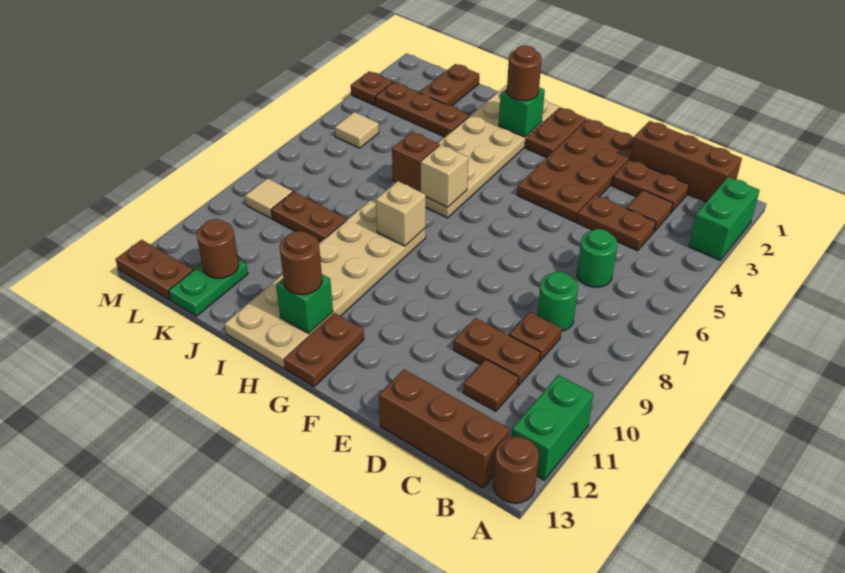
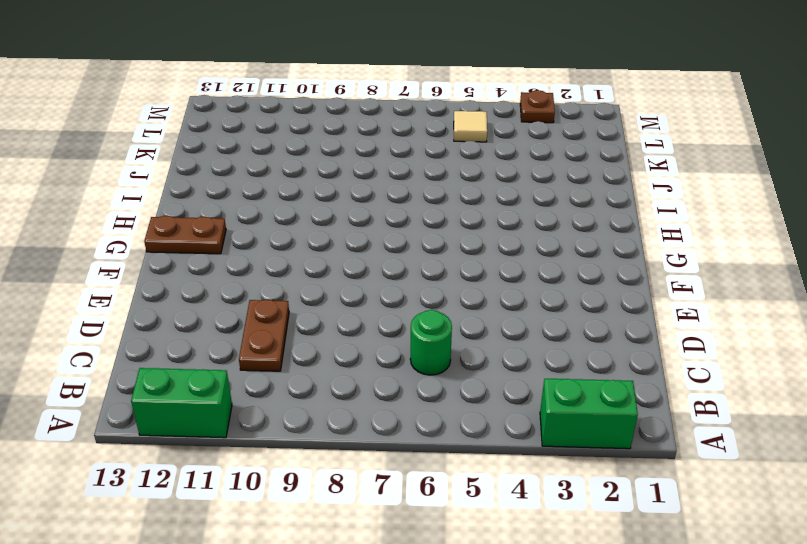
none -> brown round brick A13 level 1
none -> brown brick B1:D1 level 1
none -> brown brick B13:D13 level 1
none -> brown plate C2:D2 level 1

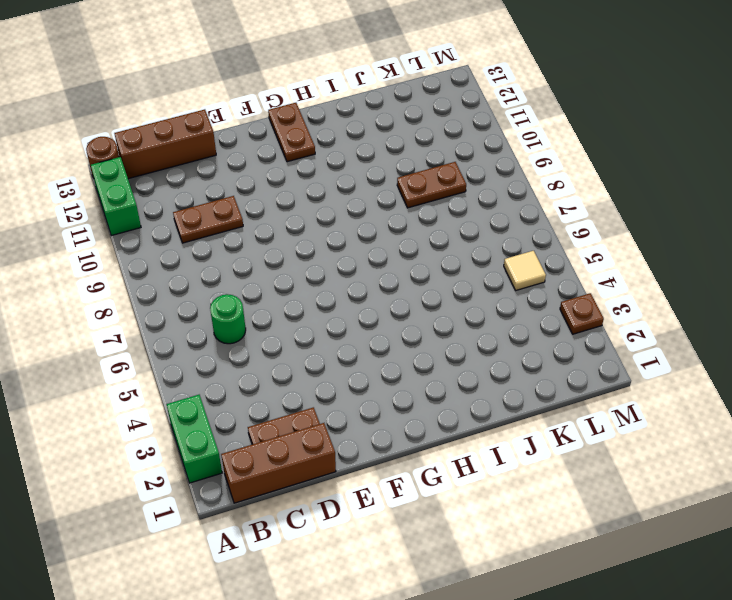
none -> brown tile C3 level 1
none -> brown plate C4:D4 level 1
none -> green round brick C8 level 1
none -> brown plate C9 level 1

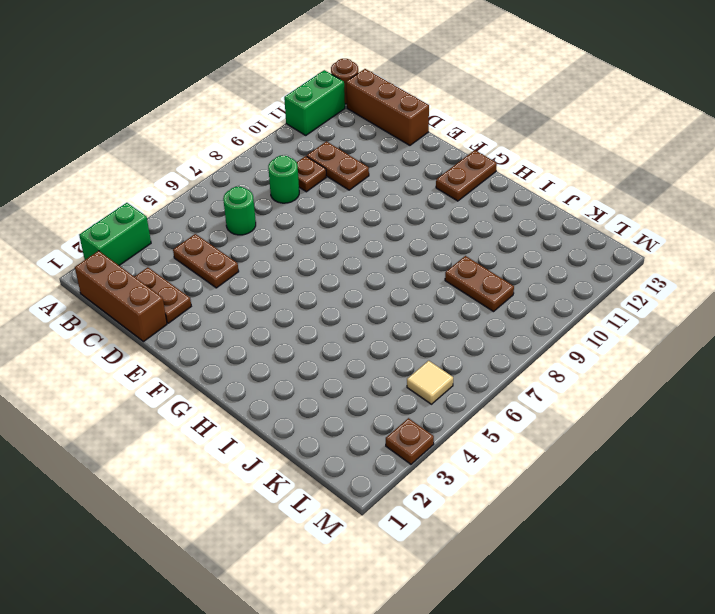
none -> brown tile C3 level 1
none -> brown tile C11 level 1
none -> brown plate E1:F4 level 1
none -> brown plate G1:G2 level 1

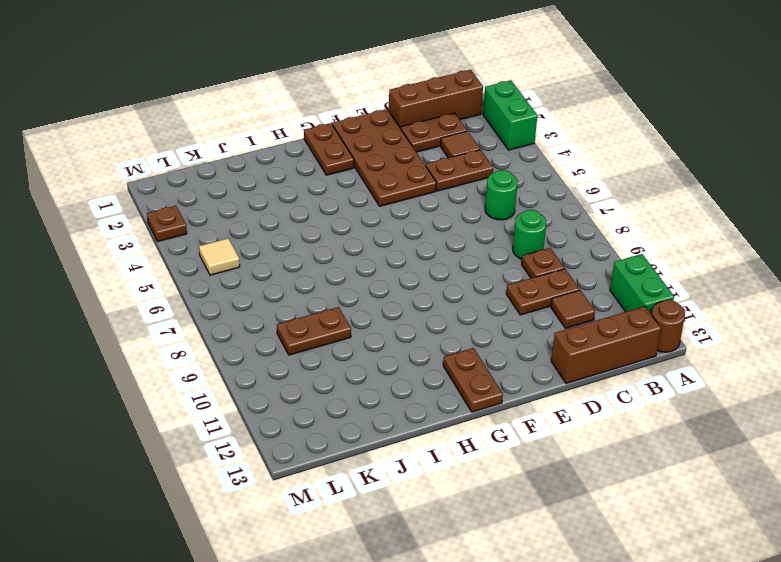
none -> tan plate H1:I6 level 1
none -> tan plate H8:I13 level 1
none -> brown plate J3:L3 level 1
none -> brown plate K1:K2 level 1

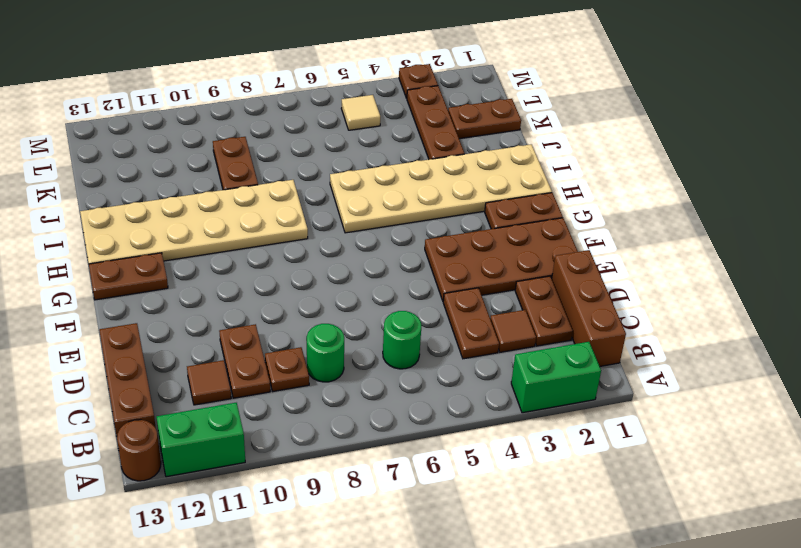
none -> green plate K12:K13 level 1
none -> tan tile L9 level 1
none -> brown plate L13:M13 level 1
none -> green brick H2 level 2

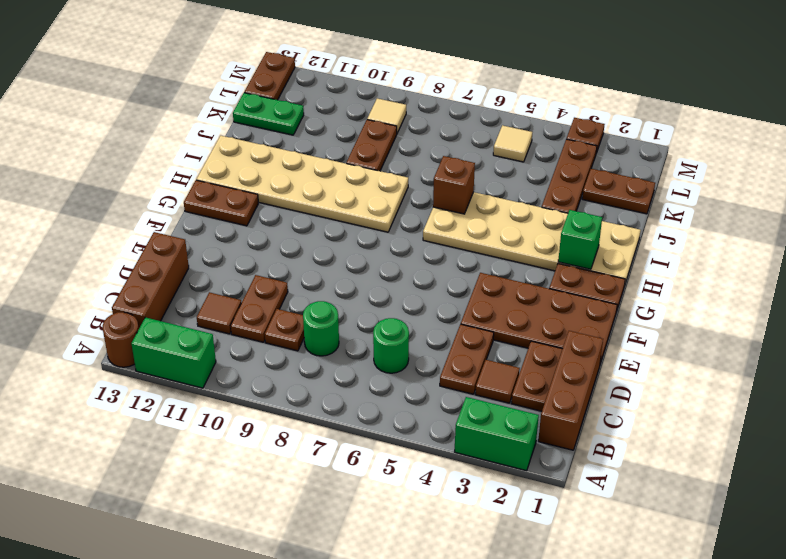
none -> tan brick H6 level 2
none -> tan brick H8 level 2
none -> green brick H12 level 2
none -> brown round brick K12 level 2

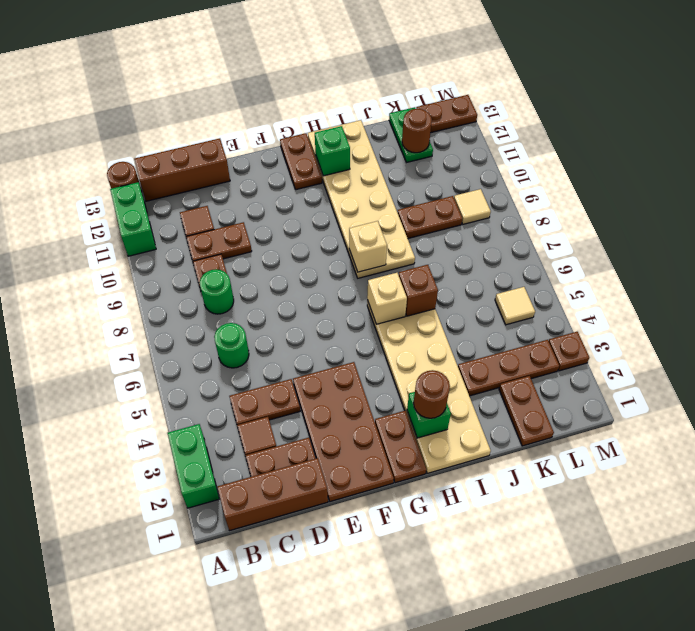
none -> brown round brick H12 level 3

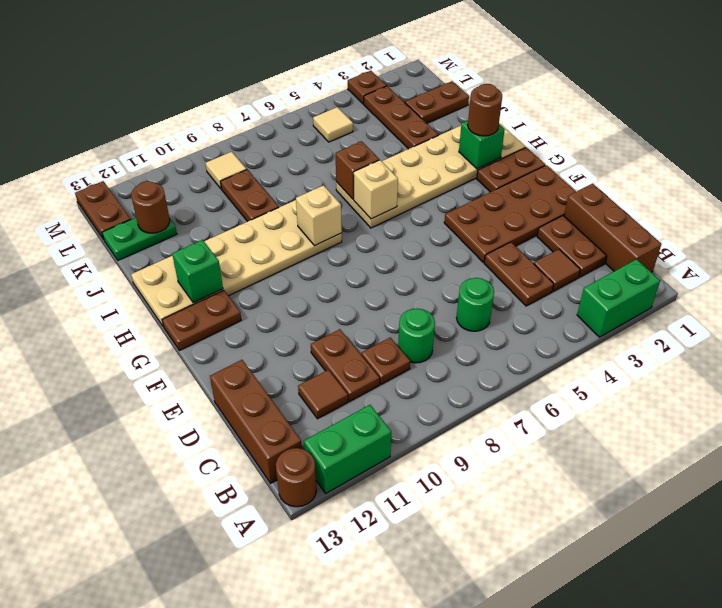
none -> brown round brick H12 level 3

